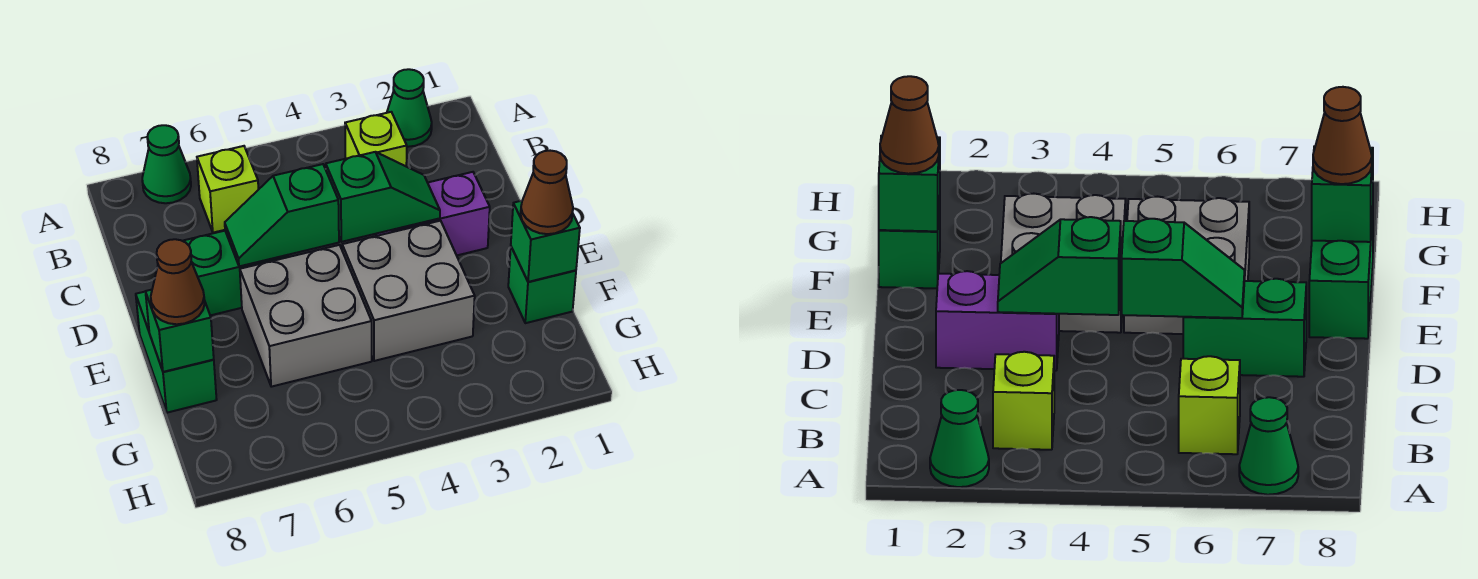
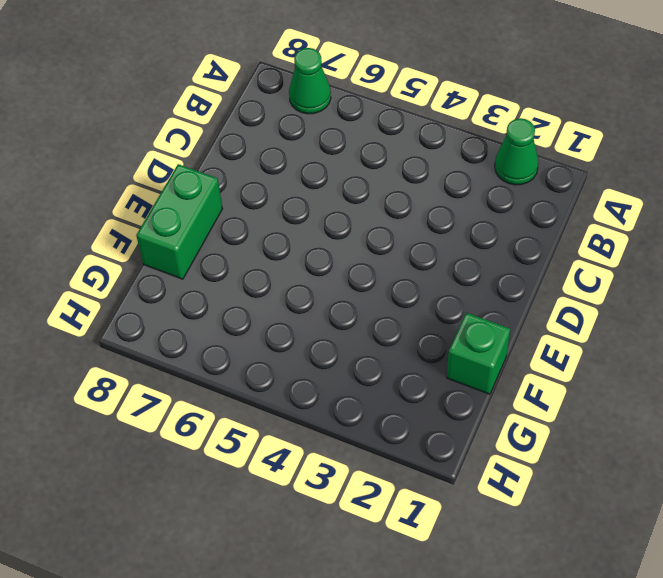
none -> lime brick B3 level 1
none -> lime brick B6 level 1
none -> purple brick D2:D3 level 1

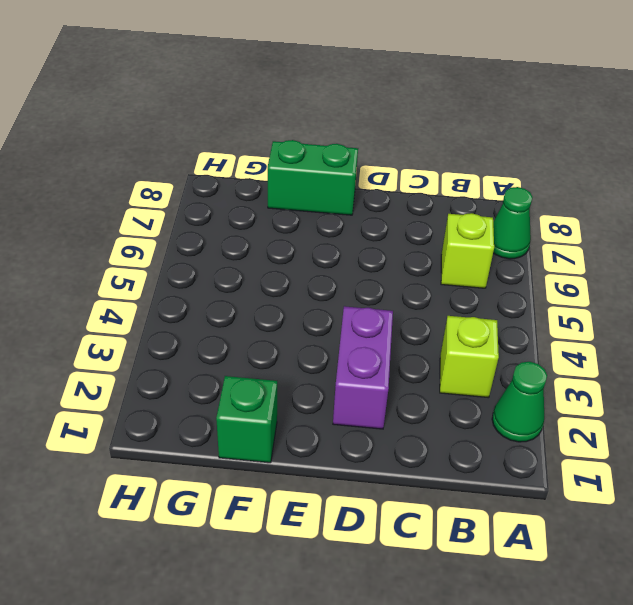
none -> green brick D6:D7 level 1
none -> grey brick E3:F4 level 1
none -> grey brick E5:F6 level 1

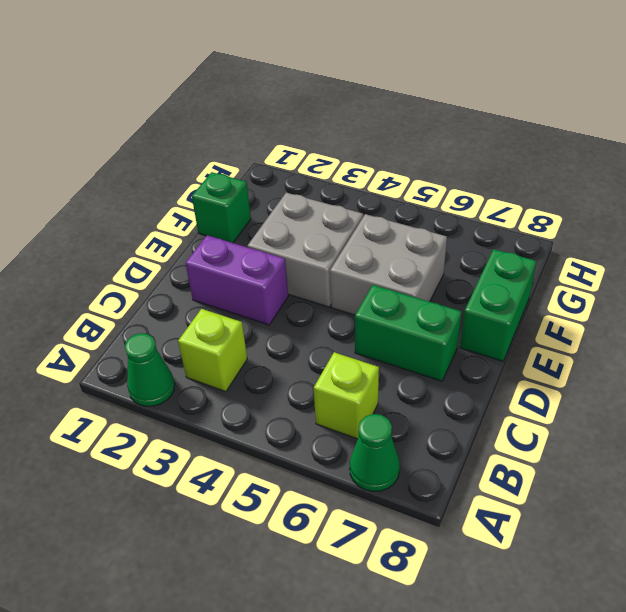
none -> green slope D3:D4 level 2 top 4
none -> green slope D5:D6 level 2 top 5
none -> green brick F1 level 2

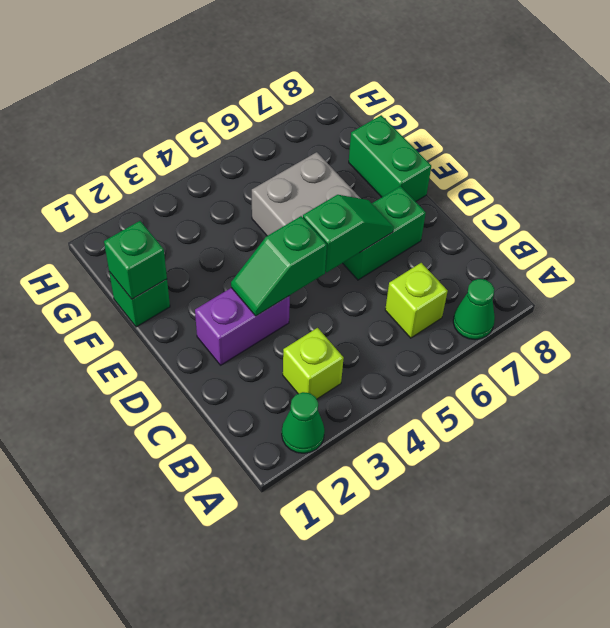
none -> grey brick E3:F4 level 1
none -> green brick F8 level 2
none -> brown cone F1 level 3

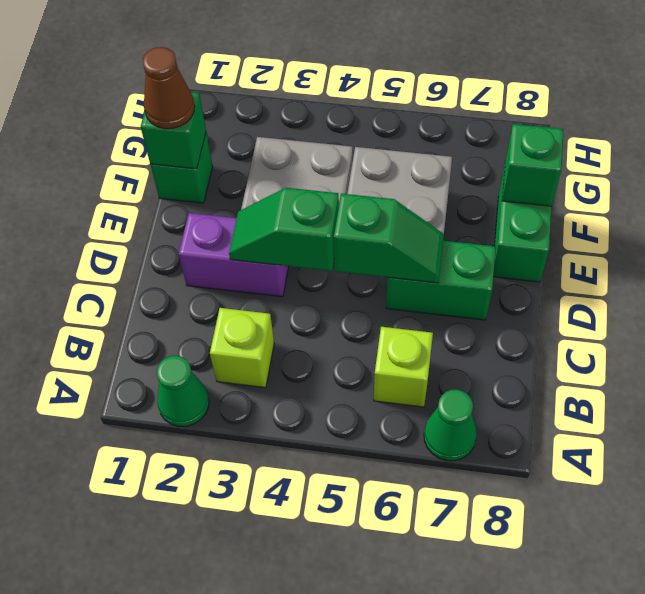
none -> brown cone F8 level 3

